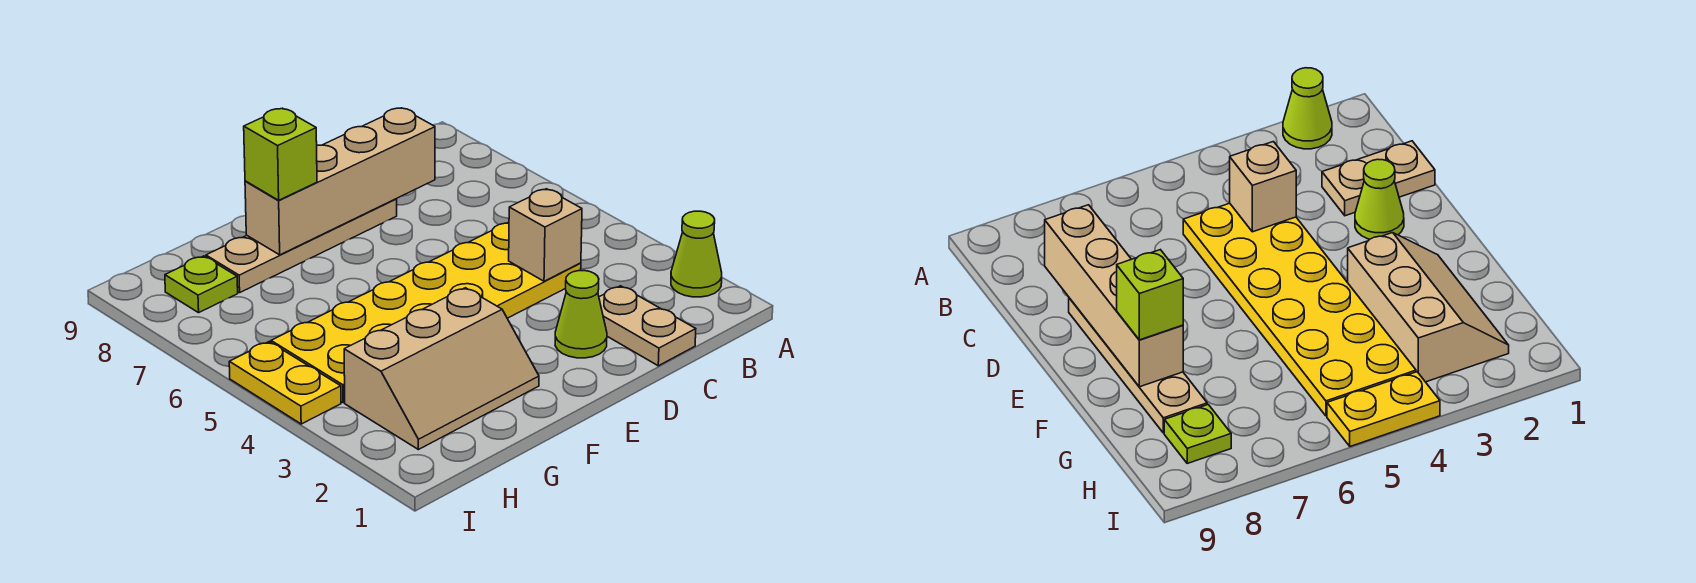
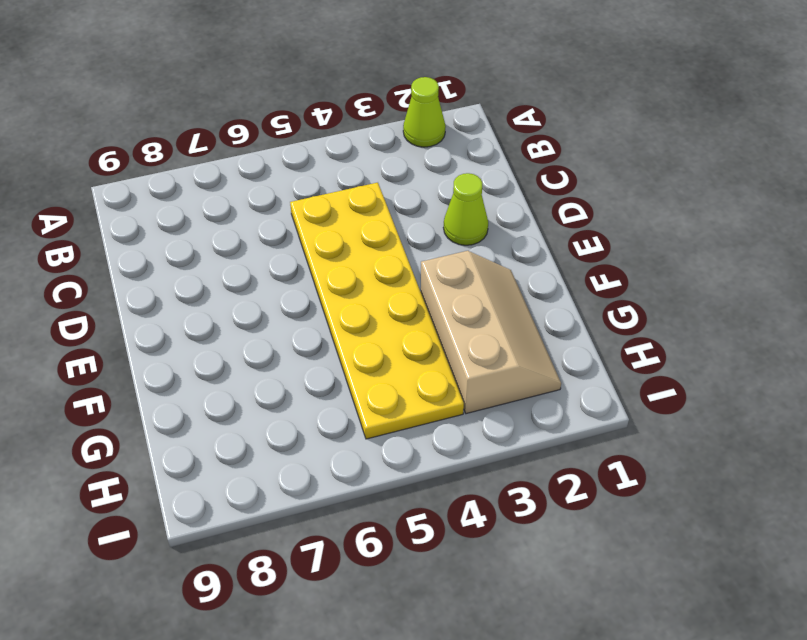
none -> tan plate C1:C2 level 1
none -> tan plate D8:G8 level 1

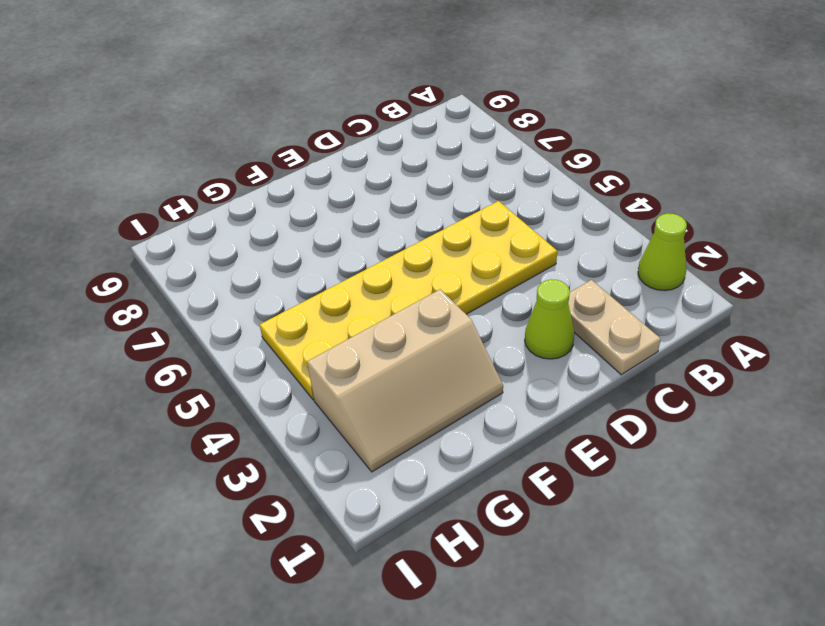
none -> tan plate D8:G8 level 1
none -> lime plate H8 level 1

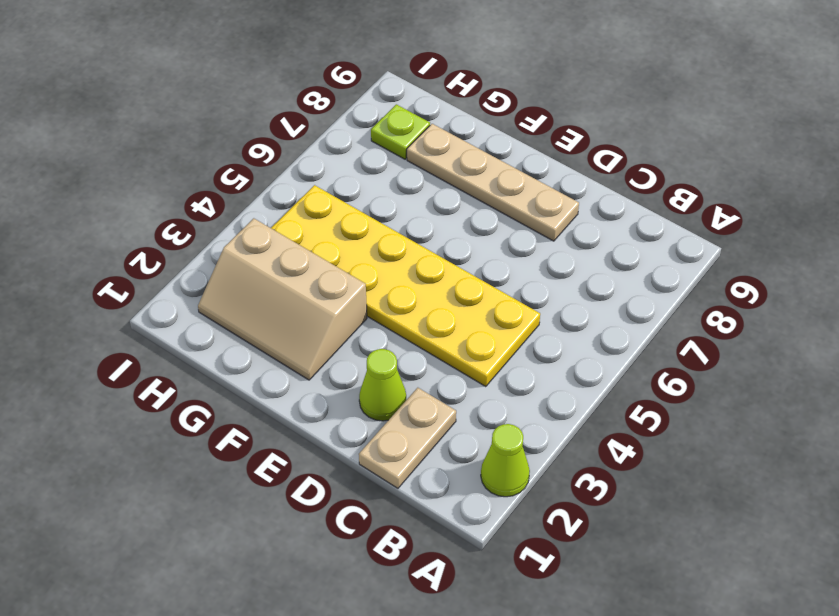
none -> yellow plate I4:I5 level 1
none -> tan brick C4 level 2

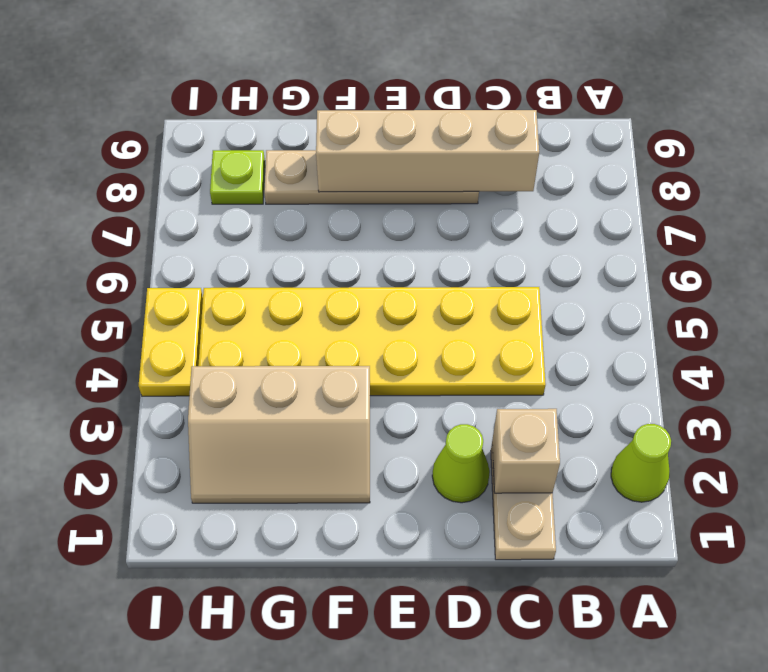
tan brick C2 level 2 -> tan brick C4 level 2
none -> lime brick F8 level 3

